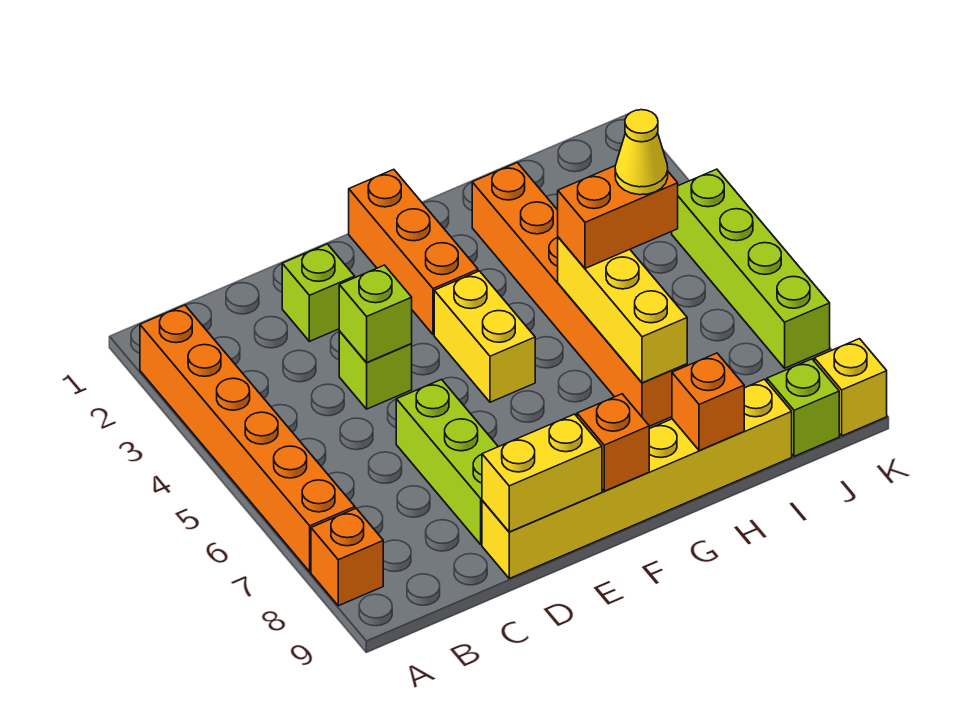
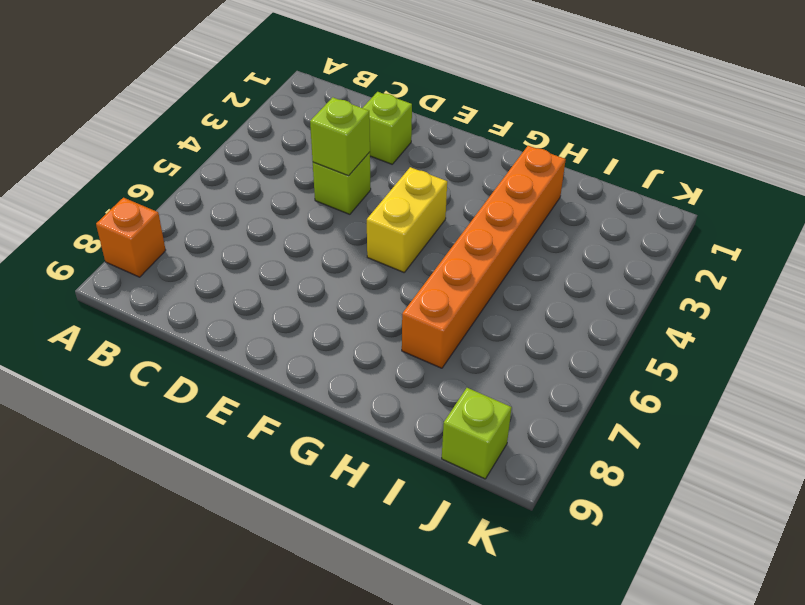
none -> orange brick A2:A7 level 1
none -> lime brick D6:D8 level 1
none -> yellow brick D9:I9 level 1

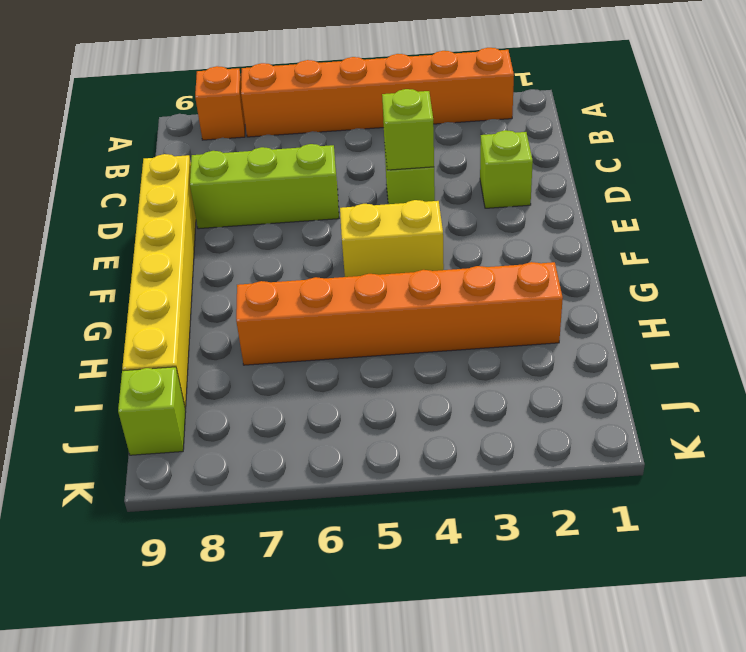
none -> orange brick F1:F3 level 1
none -> lime brick K4:K7 level 1
none -> yellow brick K9 level 1

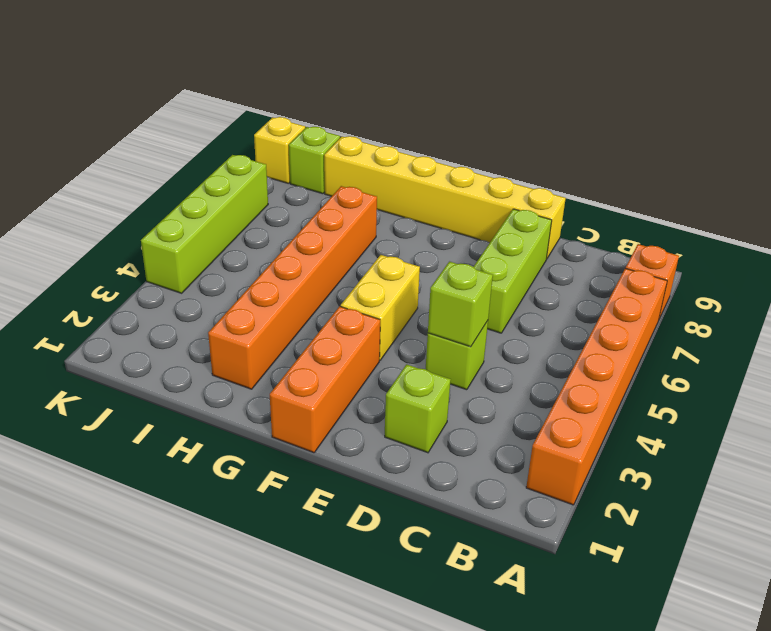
none -> yellow brick D9:E9 level 2
none -> orange brick F9 level 2
none -> yellow brick H5:H7 level 2

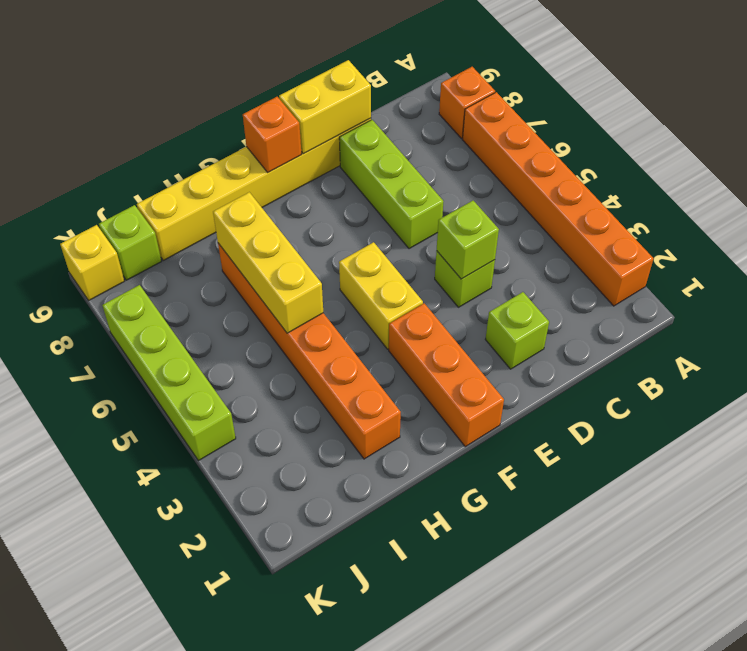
none -> orange brick H9 level 2
none -> orange brick H5:I5 level 3
none -> yellow cone I5 level 4

